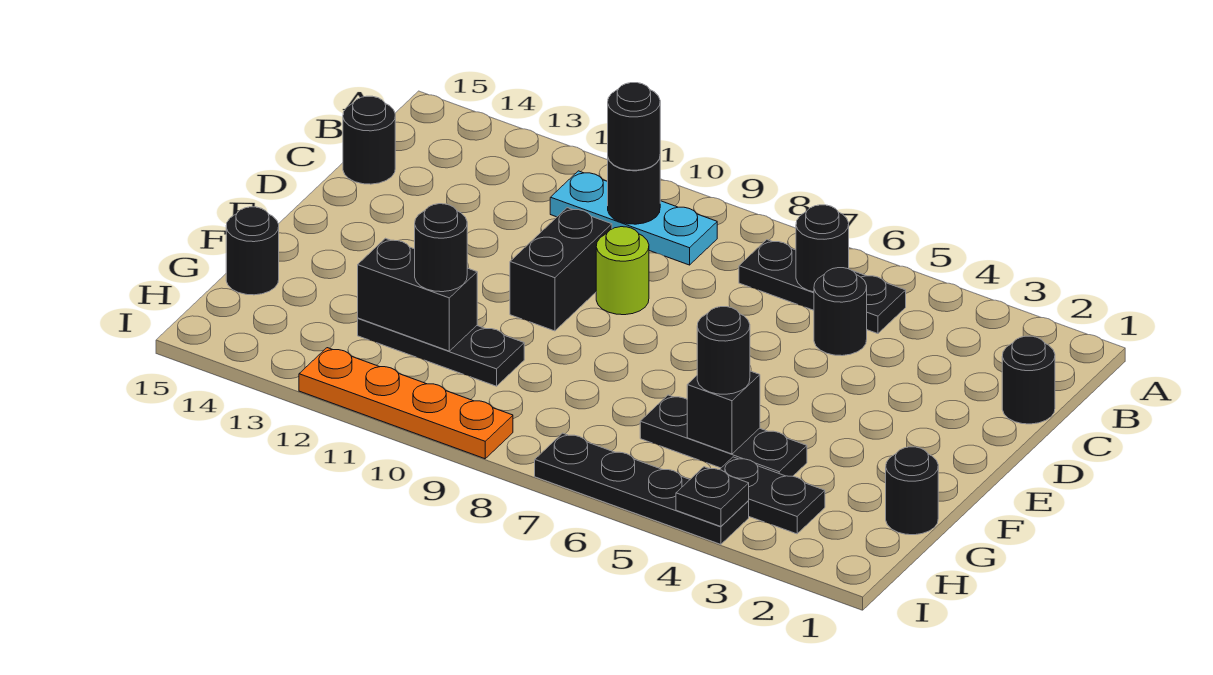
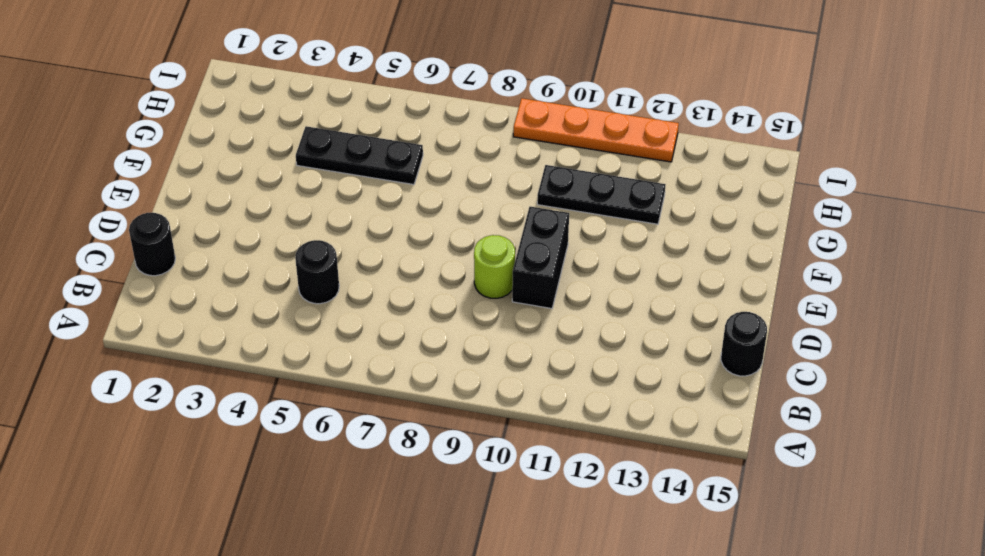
none -> black plate B5:B7 level 1
none -> cyan plate B9:B11 level 1
none -> black round brick G1 level 1

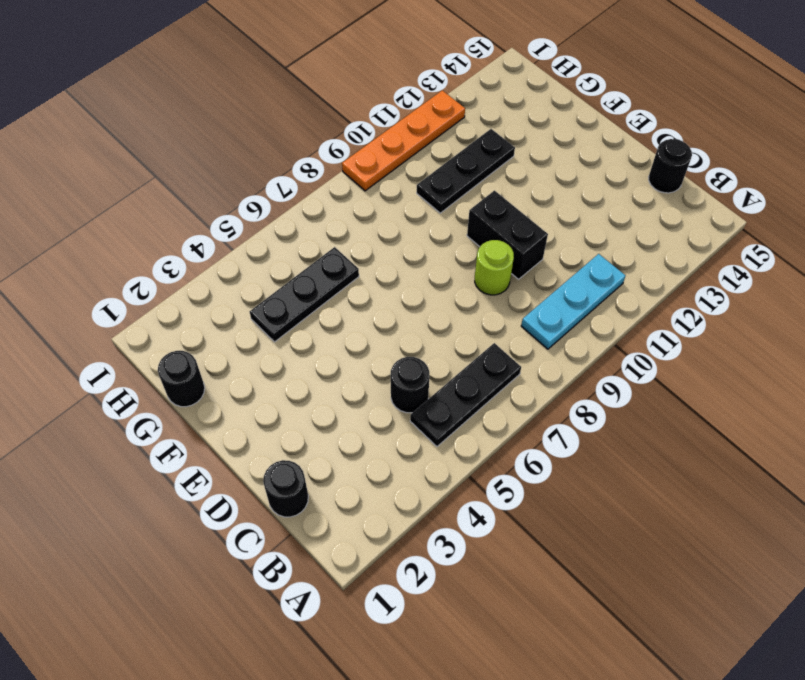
none -> black round brick G15 level 1
none -> black plate H3:H4 level 1
none -> black plate I4:I7 level 1

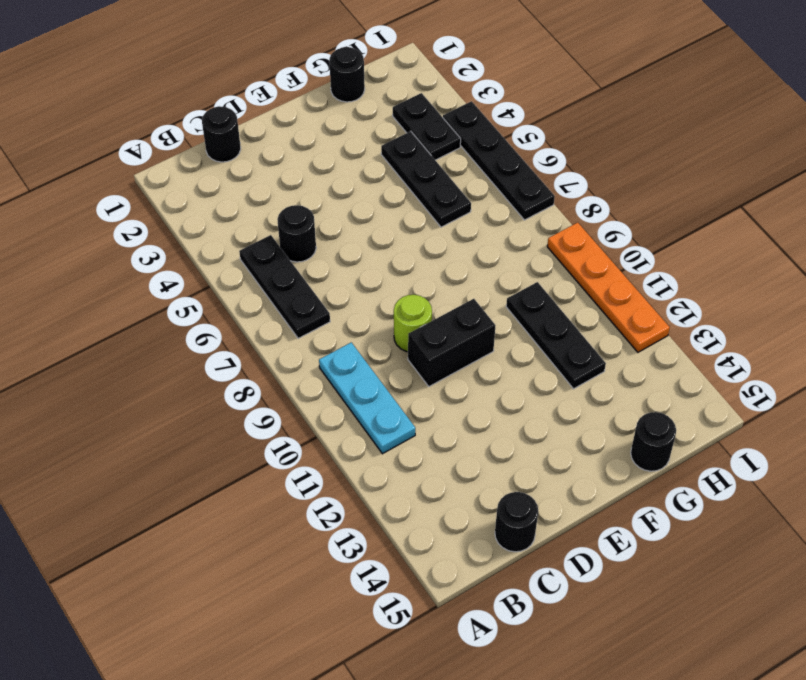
none -> black round brick B6 level 2
none -> black round brick B10 level 2
none -> black brick G5 level 2

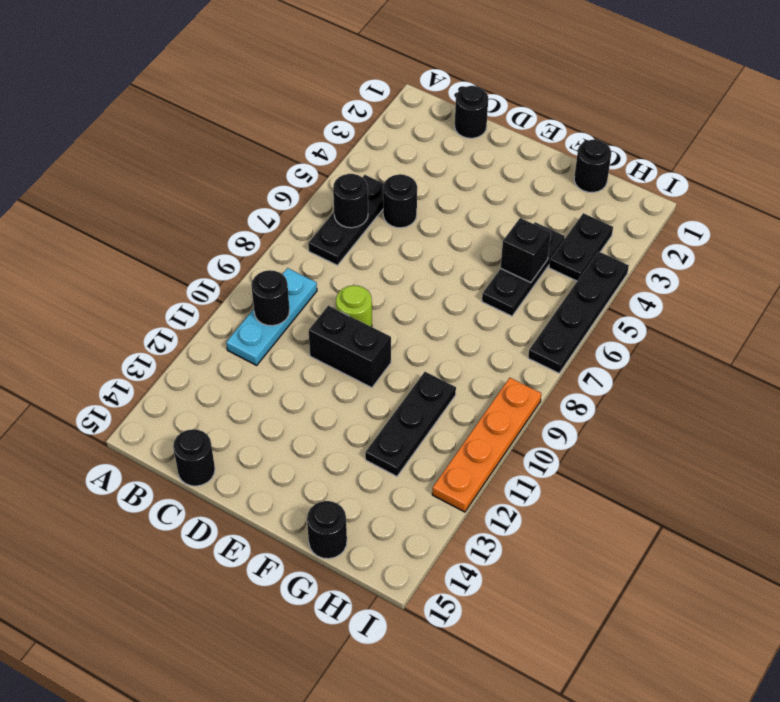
none -> black brick G11:G12 level 2
none -> black plate I4 level 2
none -> black round brick B10 level 3

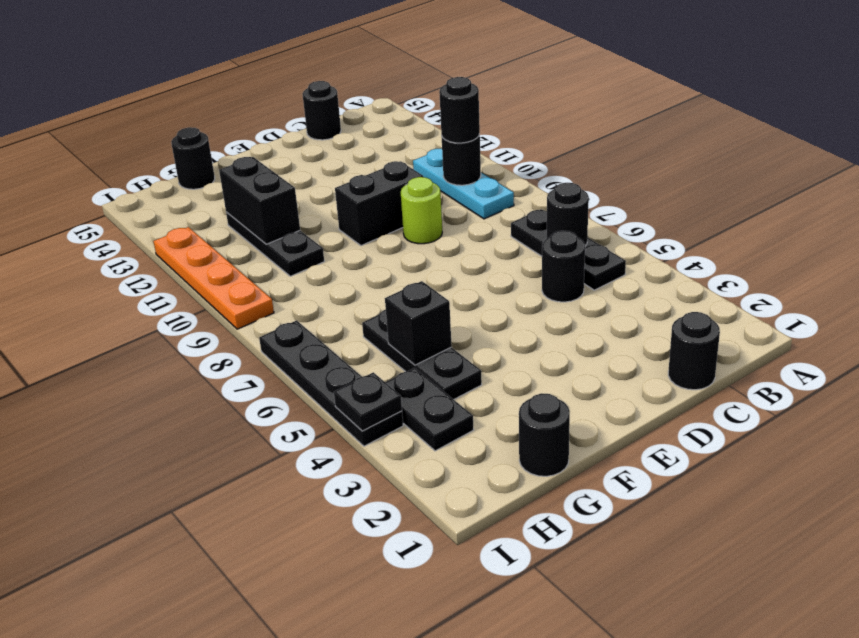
none -> black round brick G5 level 3
none -> black round brick G11 level 3

